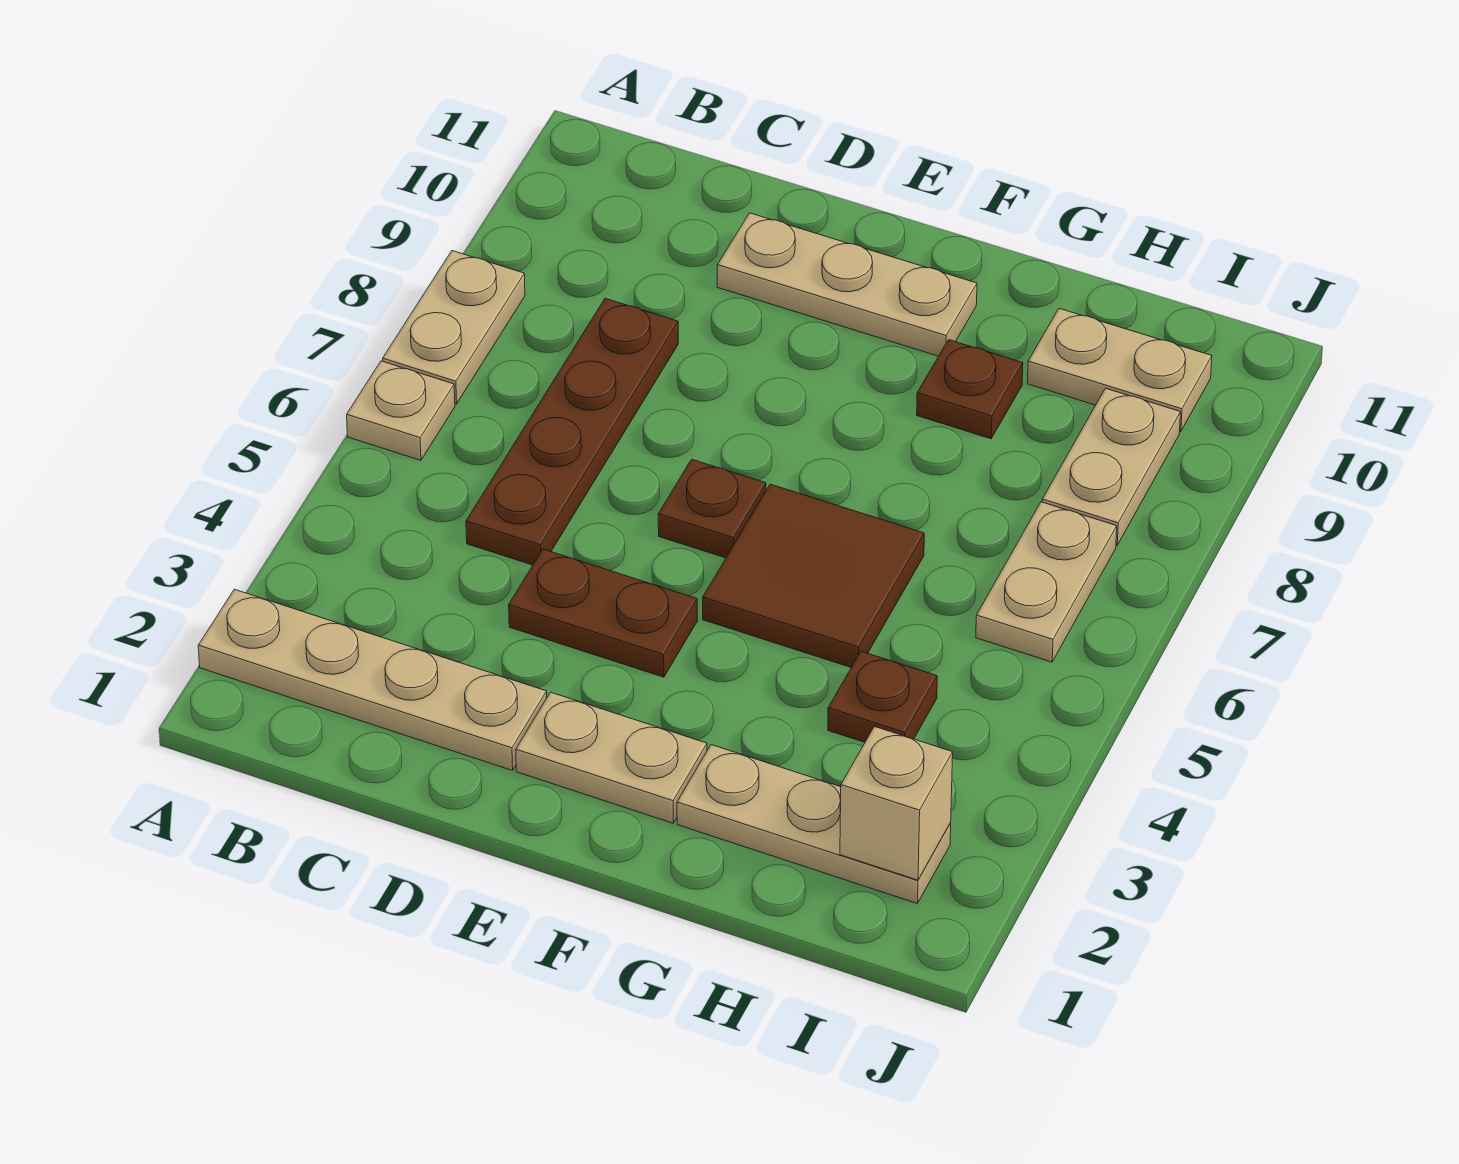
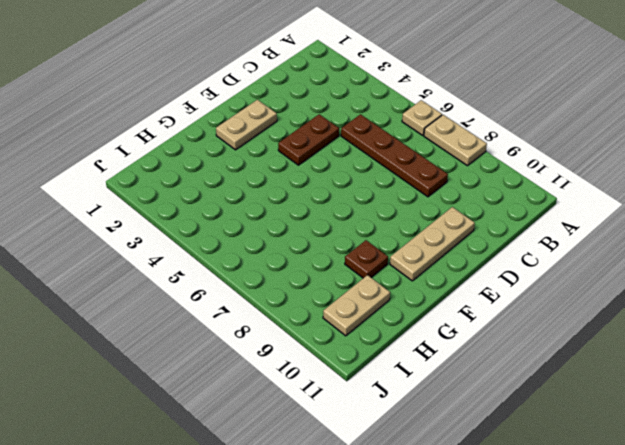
none -> tan plate A2:D2 level 1
none -> brown plate E6 level 1
none -> brown tile F5:G6 level 1

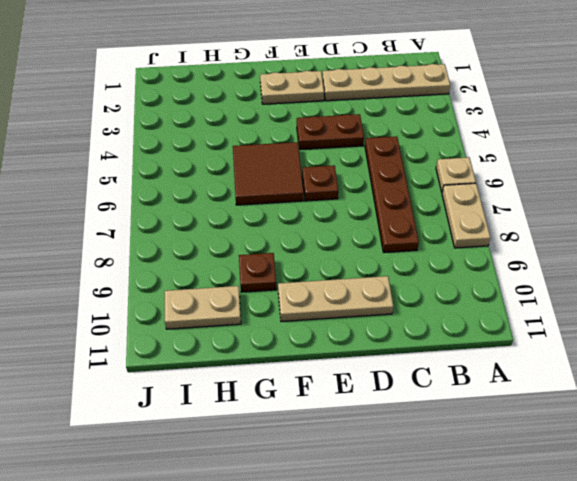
none -> tan plate G2:I2 level 1
none -> brown plate H4 level 1
none -> tan plate I6:I7 level 1

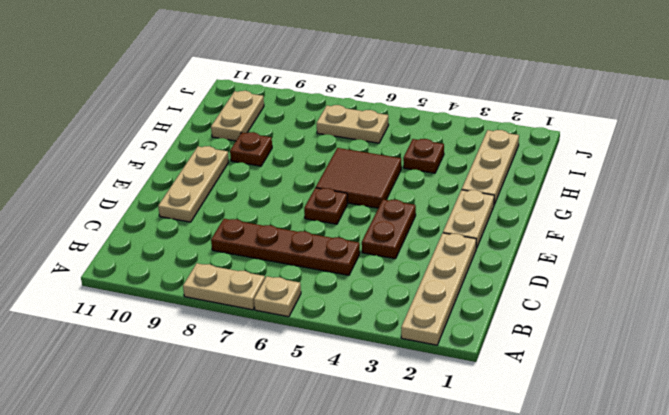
none -> tan plate I8:I9 level 1
none -> tan brick I2 level 2

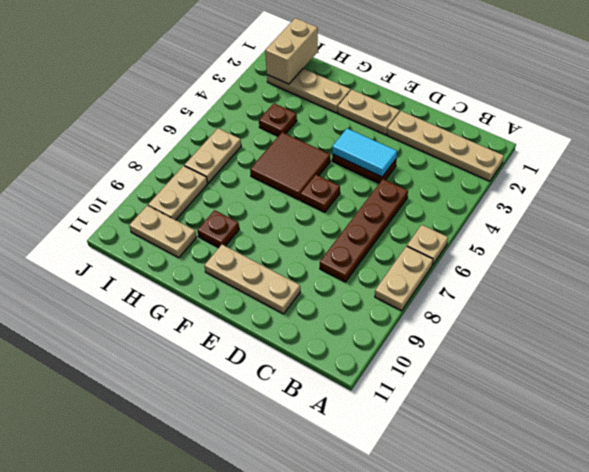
cyan tile D4:E4 level 2 -> none
tan brick I1:I2 level 2 -> tan brick I2 level 2

